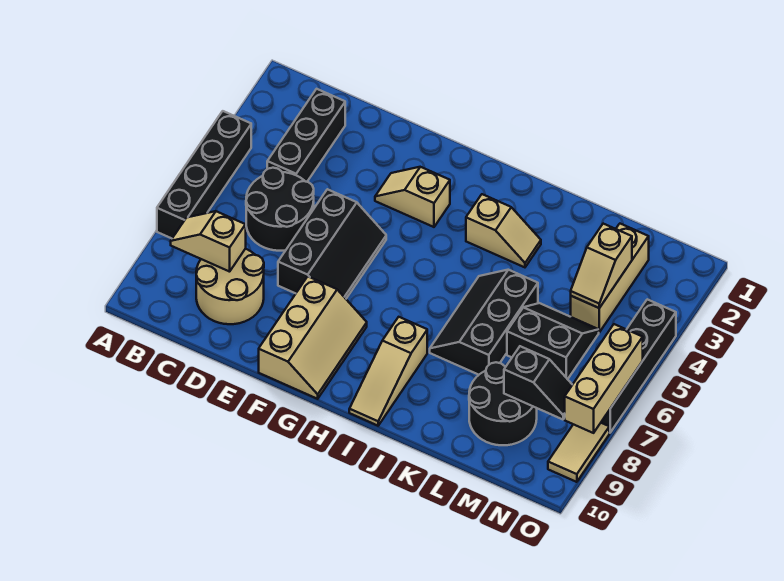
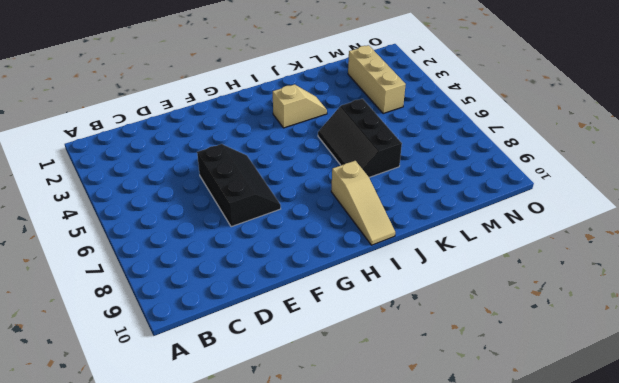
none -> black brick A4:A7 level 1
none -> black brick C2:C4 level 1
none -> black round brick C5:D6 level 1

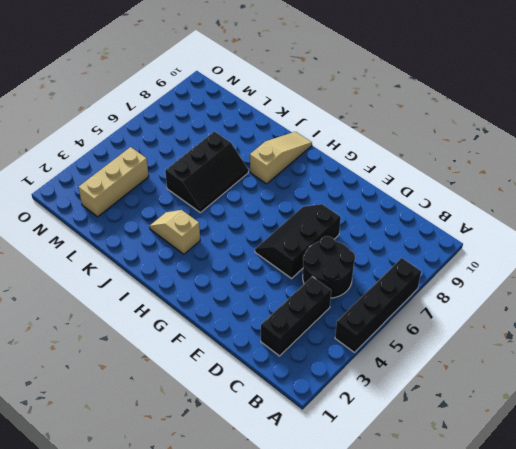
none -> tan round brick C8:D9 level 1
none -> tan slope F3:G3 level 1 top G
none -> tan slope F8:G10 level 1 top F

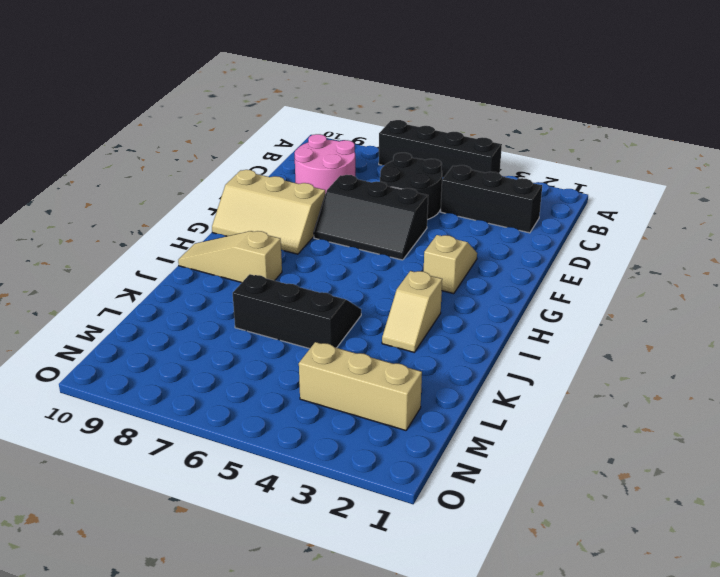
pink round brick C8:D9 level 1 -> tan round brick C8:D9 level 1
none -> black slope L5:M6 level 1 top 6
none -> black round brick L8:M9 level 1
none -> black brick O4:O7 level 1

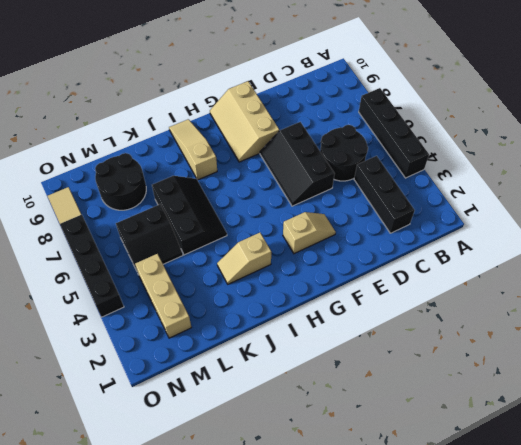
none -> tan round brick C8:D9 level 1
none -> tan slope B8:C8 level 2 top C
none -> tan slope M3:M4 level 2 top 3

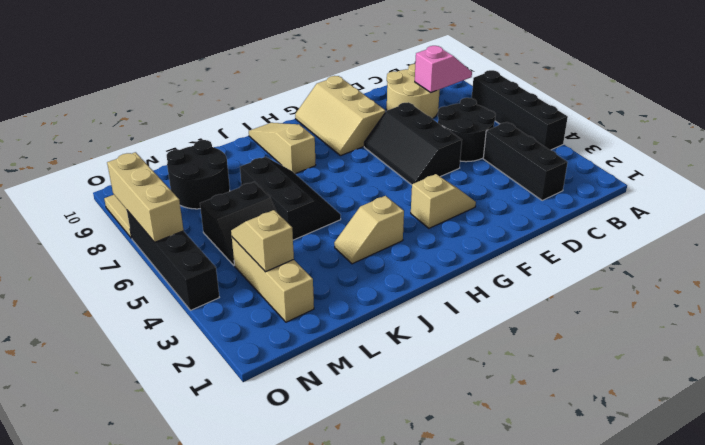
pink slope B8:C8 level 2 top C -> tan slope B8:C8 level 2 top C
none -> black slope M8:N8 level 2 top M

